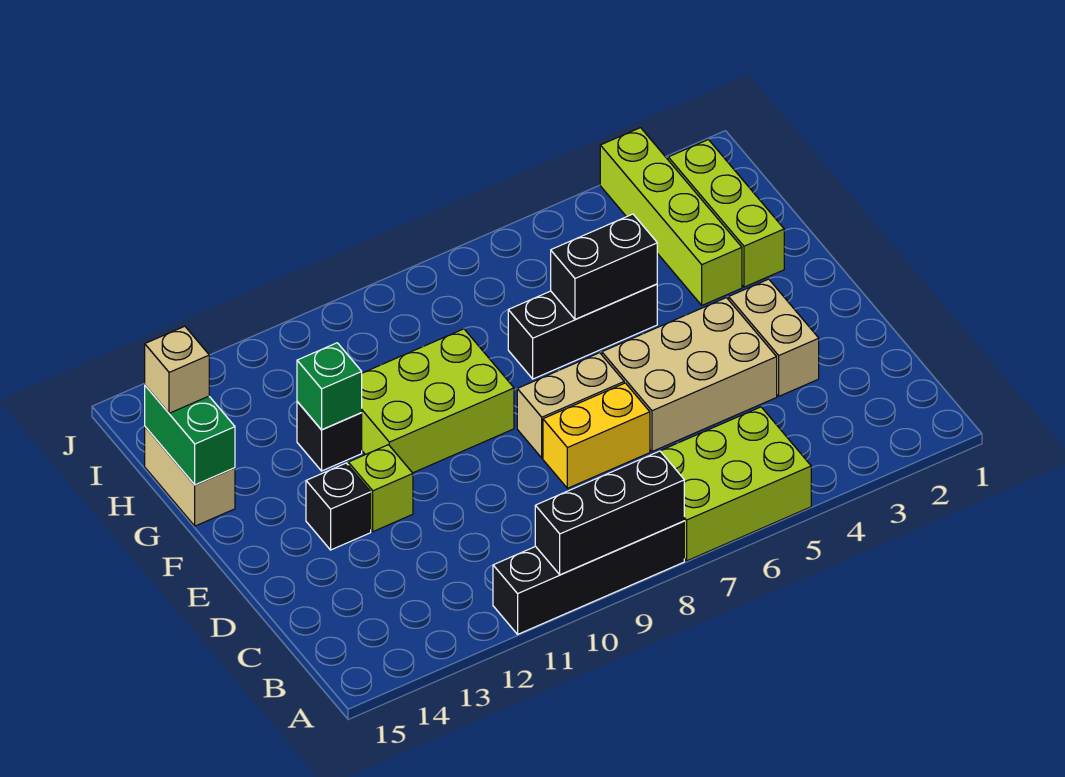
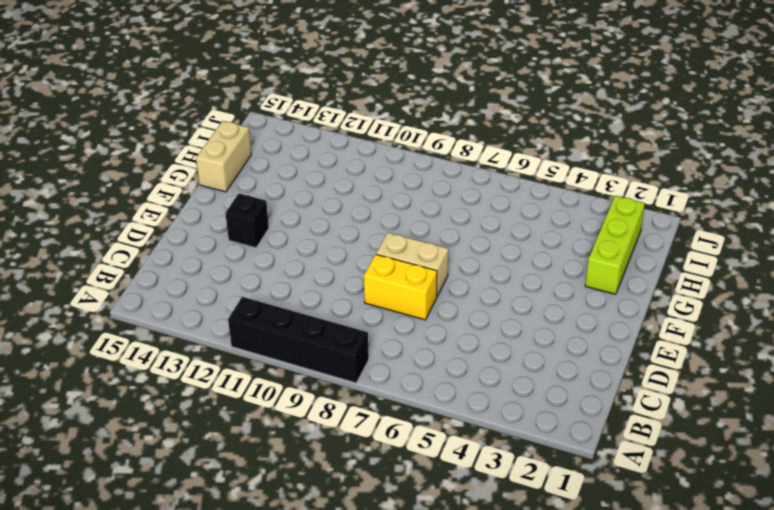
none -> lime brick A5:B7 level 1
none -> tan brick D3:E3 level 1
none -> tan brick D4:E6 level 1

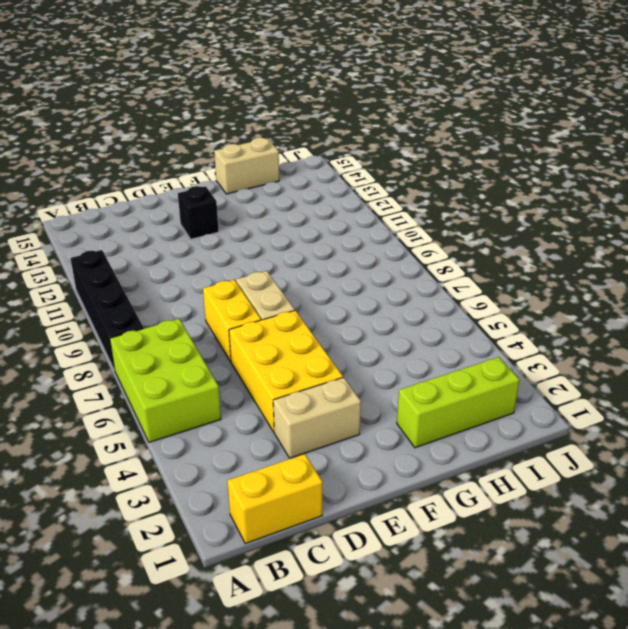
yellow brick B1:C1 level 1 -> none
yellow brick D4:E6 level 1 -> tan brick D4:E6 level 1
none -> lime brick E12 level 1
none -> lime brick F9:G11 level 1
none -> lime brick G3:J3 level 1

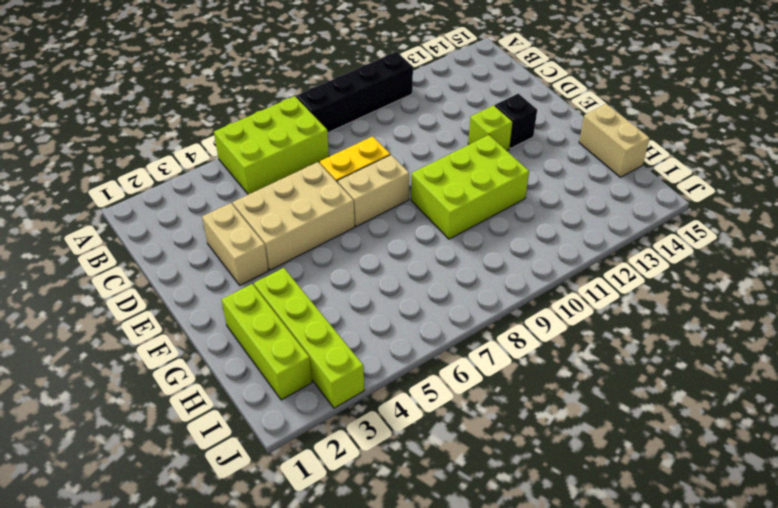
none -> black brick G5:G7 level 1
none -> black brick G12 level 1
none -> black brick A8:A10 level 2

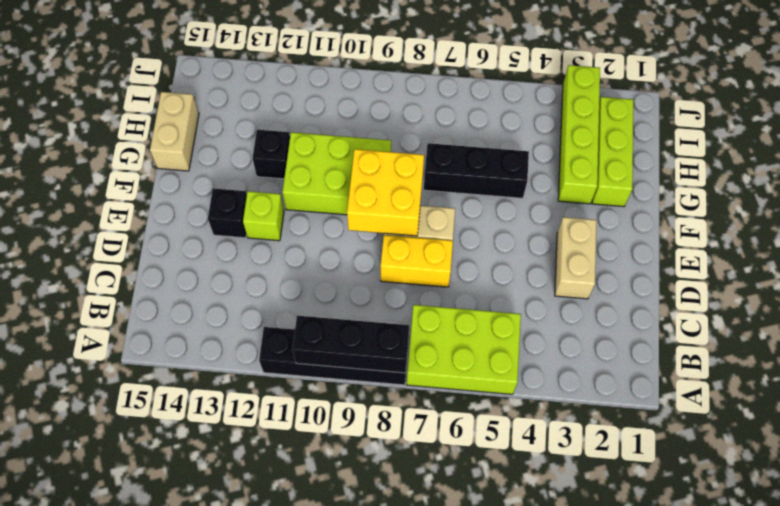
yellow brick E8:F9 level 2 -> none
none -> tan brick D4:E6 level 1
none -> black brick G5:G6 level 2
none -> green brick G12 level 2

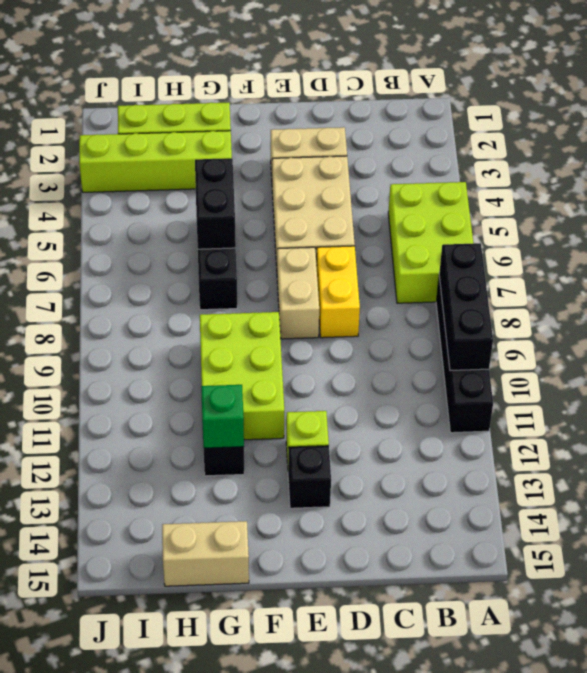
none -> green brick G15:H15 level 2
none -> tan brick H15 level 3

